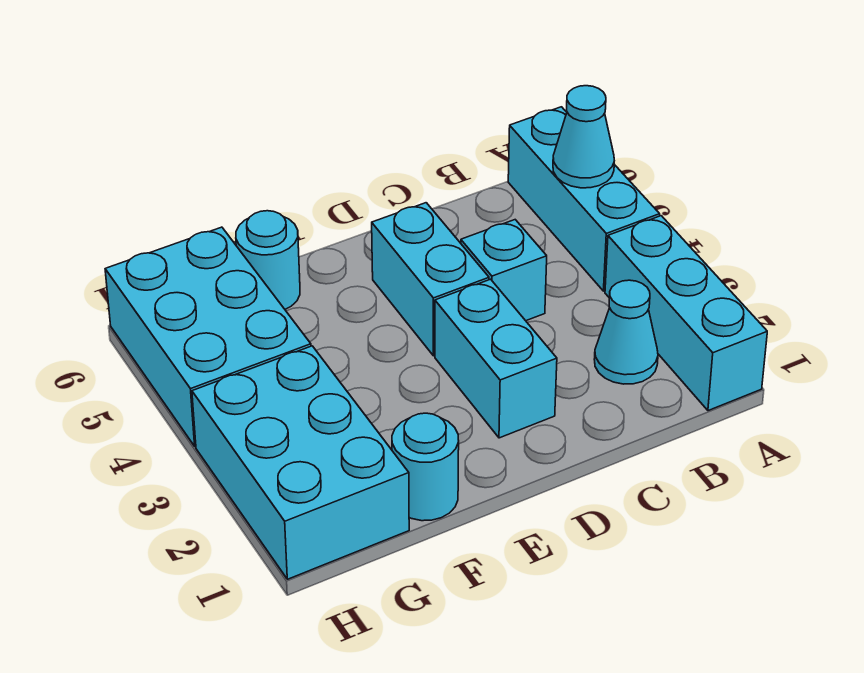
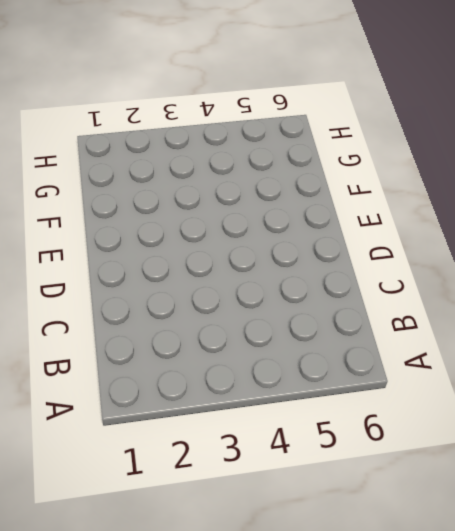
none -> cyan brick A1:A3 level 1
none -> cyan brick A4:A6 level 1

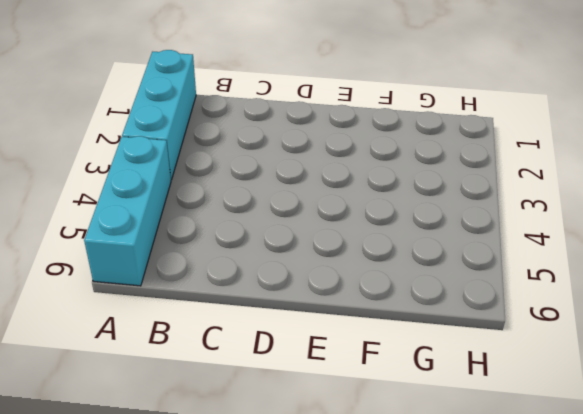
none -> cyan cone B2 level 1
none -> cyan brick C4 level 1

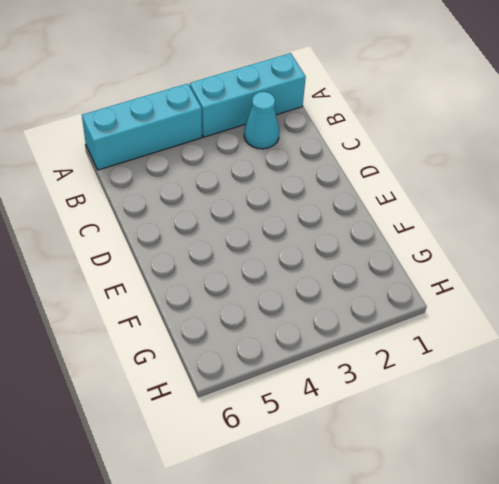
none -> cyan brick C4 level 1
none -> cyan brick D2:D3 level 1

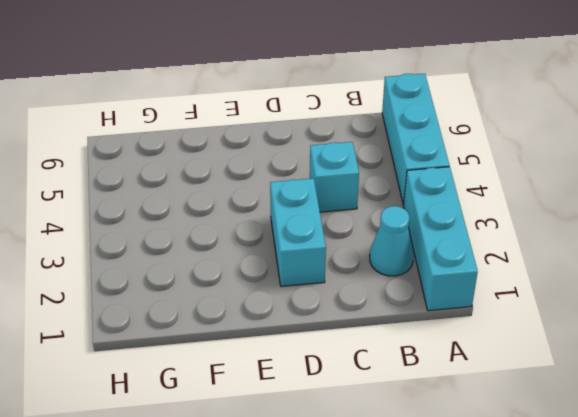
none -> cyan brick D4:D5 level 1
none -> cyan round brick F1 level 1

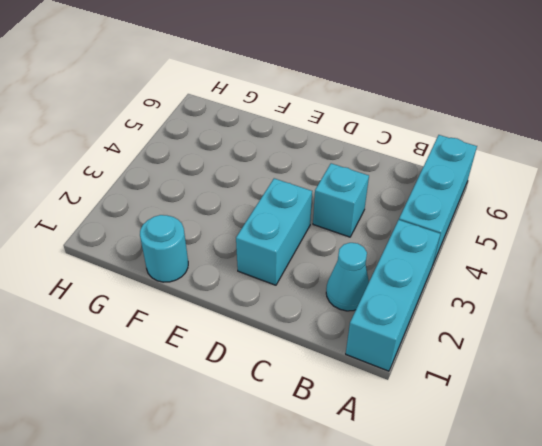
none -> cyan brick D4:D5 level 1
none -> cyan round brick F6 level 1

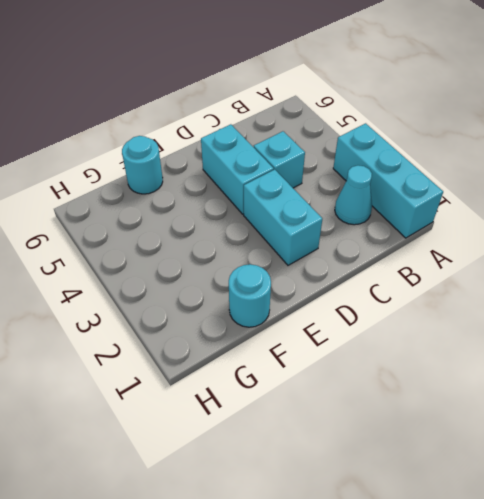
none -> cyan brick A4:A6 level 1
none -> cyan brick G1:H3 level 1

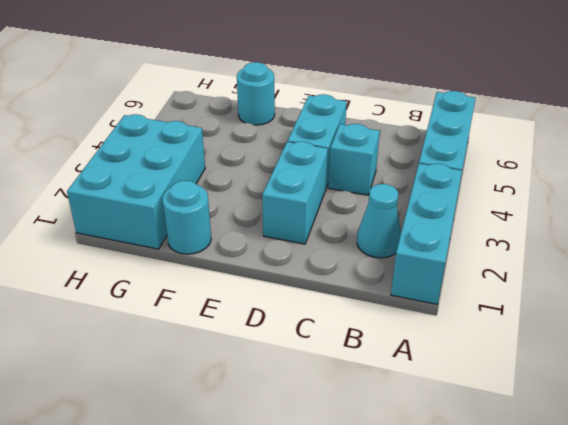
none -> cyan brick G4:H6 level 1
none -> cyan cone A5 level 2

